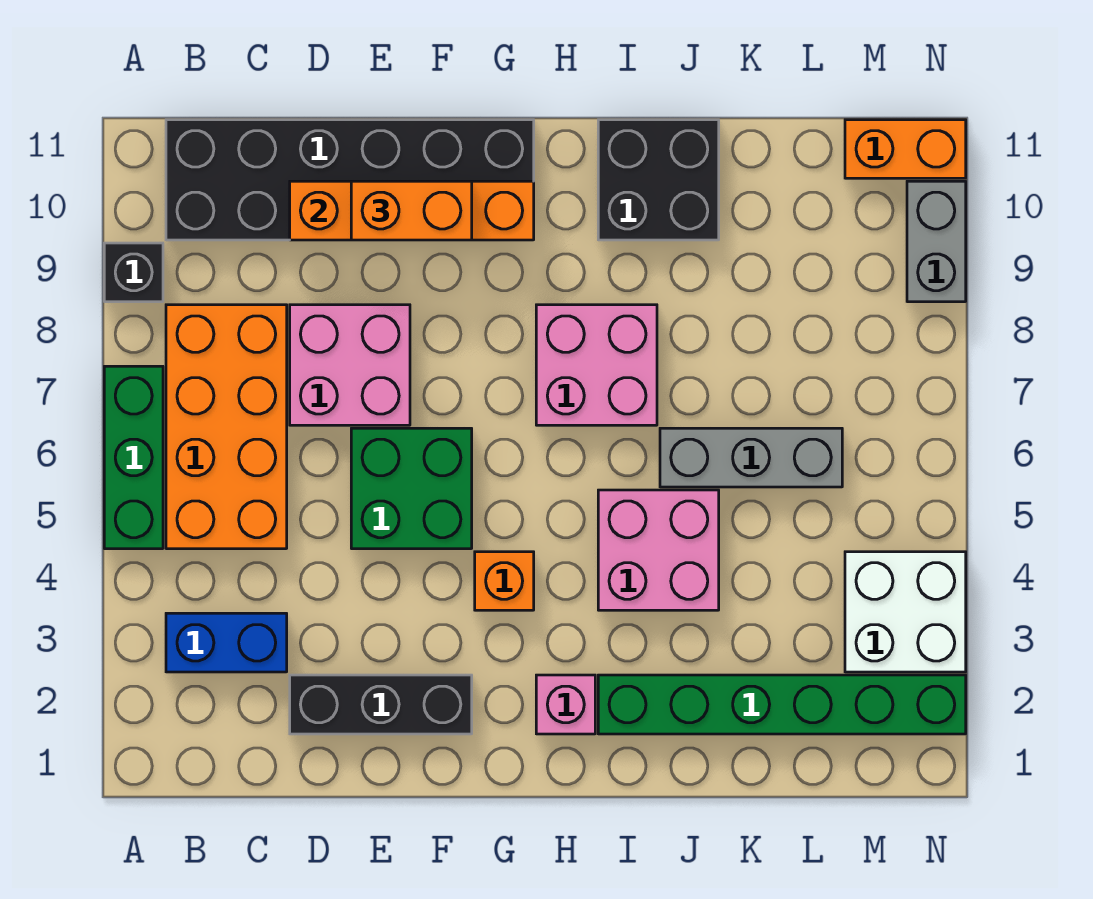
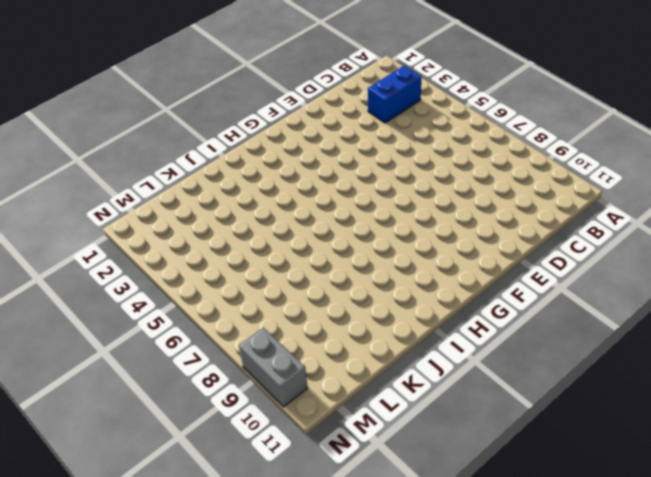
none -> green brick A5:A7 level 1
none -> black brick A9 level 1
none -> orange brick B5:C8 level 1

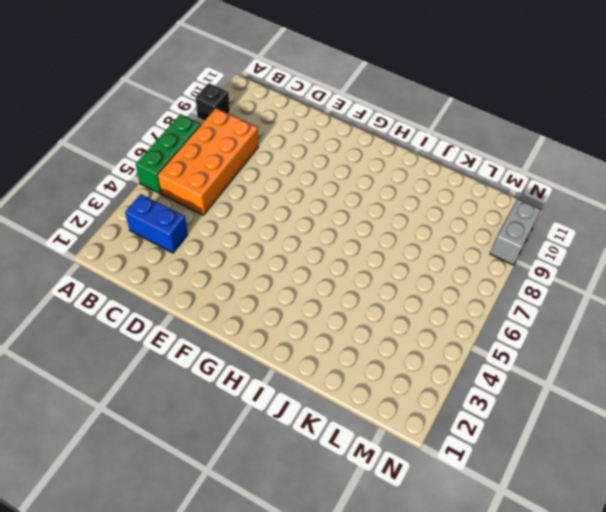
none -> black brick B10:G11 level 1
none -> black brick D2:F2 level 1
none -> pink brick D7:E8 level 1

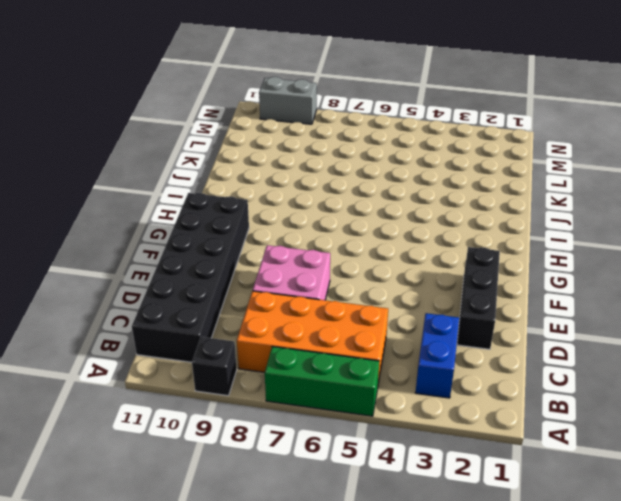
none -> green brick E5:F6 level 1
none -> orange brick G4 level 1
none -> pink brick H2 level 1

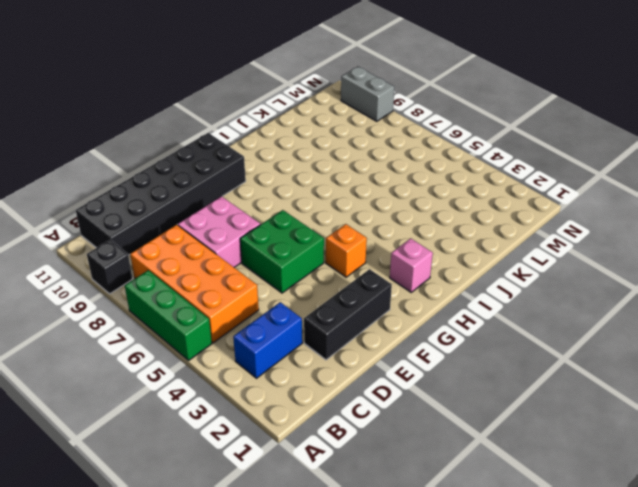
none -> pink brick H7:I8 level 1
none -> green brick I2:N2 level 1
none -> pink brick I4:J5 level 1

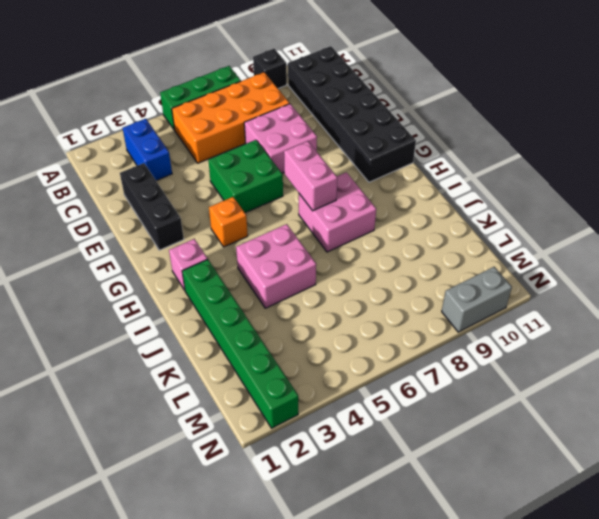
pink brick G7:H7 level 2 -> none
none -> black brick I10:J11 level 1
none -> grey brick J6:L6 level 1
none -> white brick M3:N4 level 1

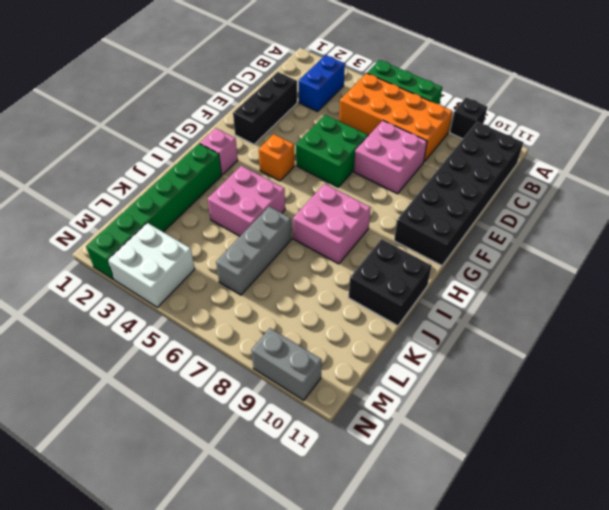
none -> orange brick M11:N11 level 1
none -> orange brick D10:G10 level 2
none -> orange brick E10:F10 level 3

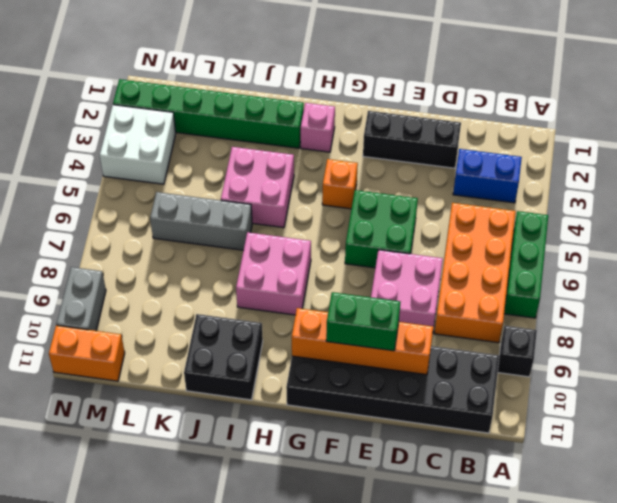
green brick E10:F10 level 3 -> orange brick E10:F10 level 3

